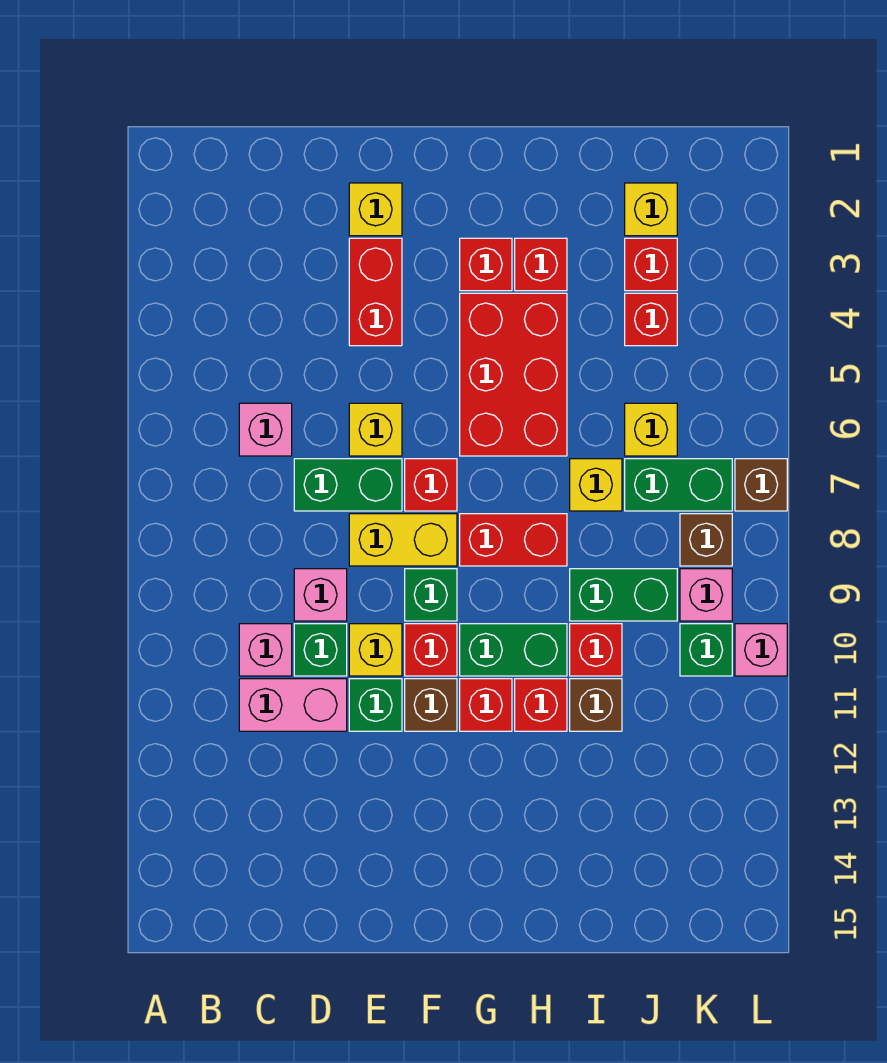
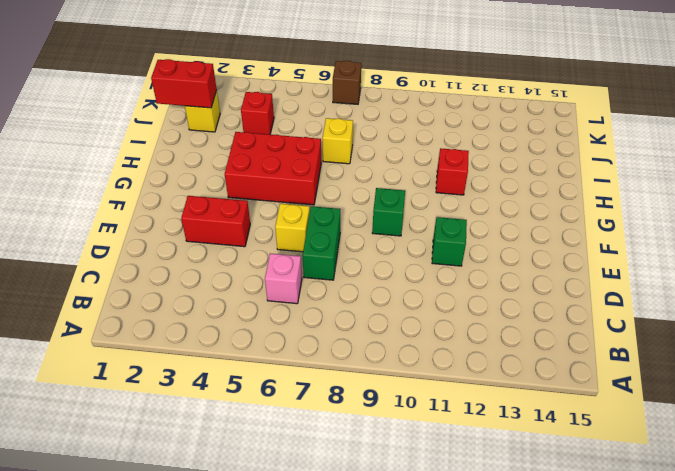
red brick J1:J2 level 2 -> red brick G8:H8 level 1
none -> pink brick C10 level 1
none -> pink brick C11:D11 level 1
none -> pink brick D9 level 1
none -> green brick D10 level 1

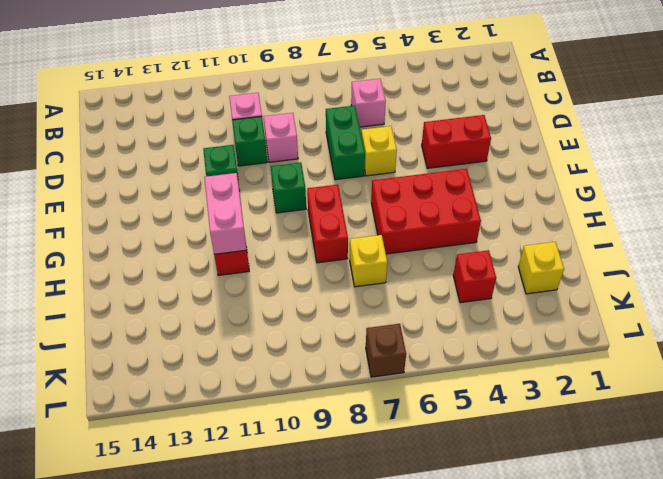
pink brick G11:H11 level 2 -> pink brick C11:D11 level 1
none -> yellow brick E2 level 1
none -> yellow brick E8:F8 level 1
none -> yellow brick E10 level 1
none -> red brick F7 level 1

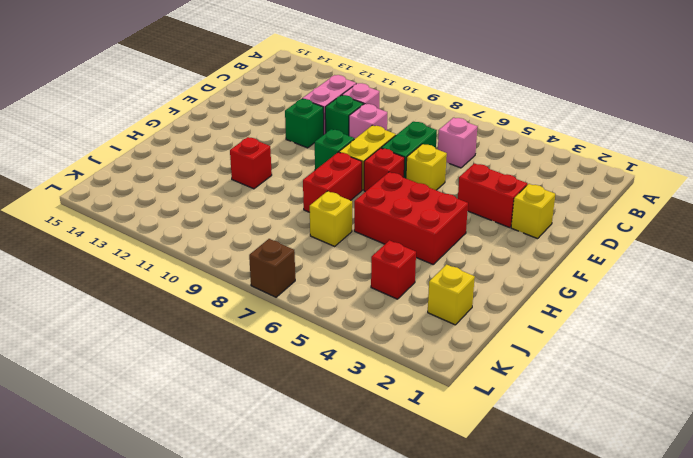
none -> yellow brick E10 level 1
none -> red brick F10 level 1
none -> brown brick F11 level 1
none -> red brick G3 level 1

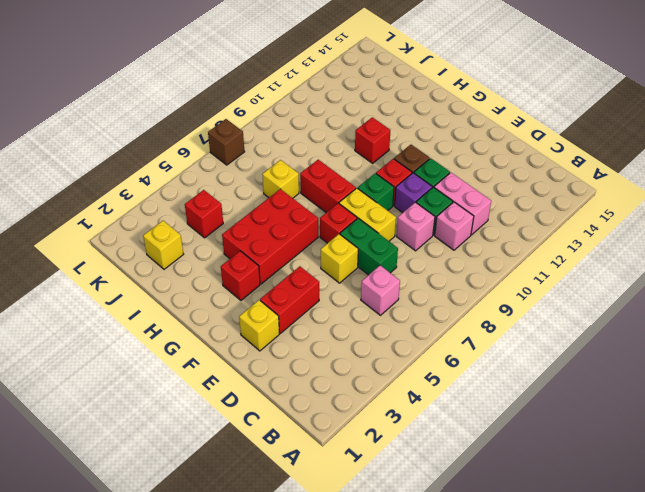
purple brick E10 level 1 -> yellow brick E10 level 1
none -> green brick G10:H10 level 1
none -> red brick G11 level 1
none -> red brick H3 level 1
none -> green brick I9:J9 level 1

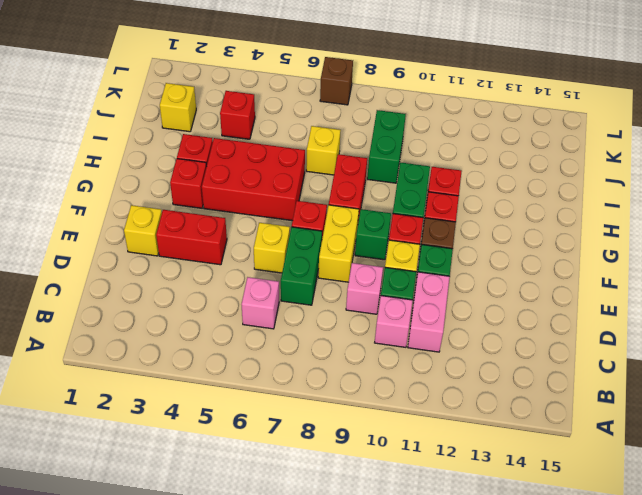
none -> red brick I10 level 1
none -> brown brick I11 level 1
none -> red brick J3 level 1
none -> yellow brick J6 level 1

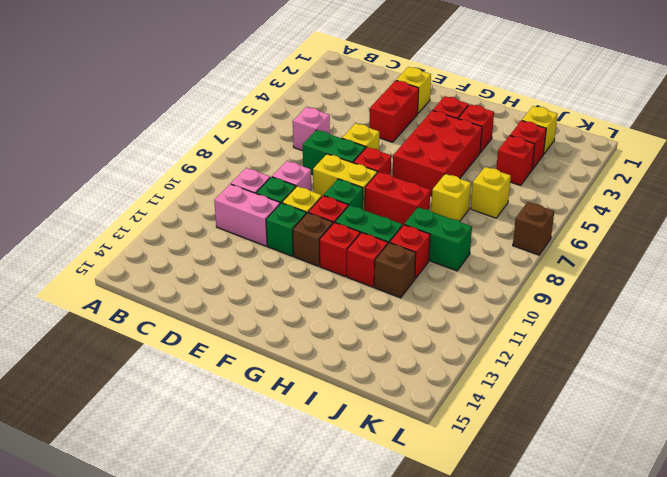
none -> green brick J7:K7 level 1
none -> brown brick K8 level 1
none -> pink brick K9 level 1
none -> green brick K10 level 1

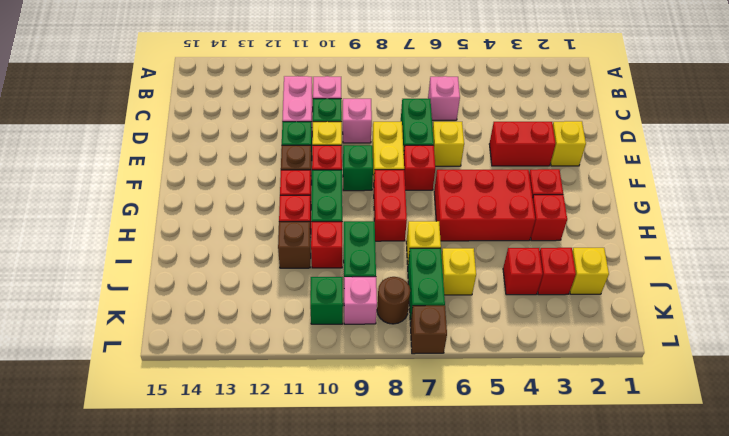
brown round brick K8 level 1 -> brown brick K8 level 1
none -> pink brick L10 level 1

